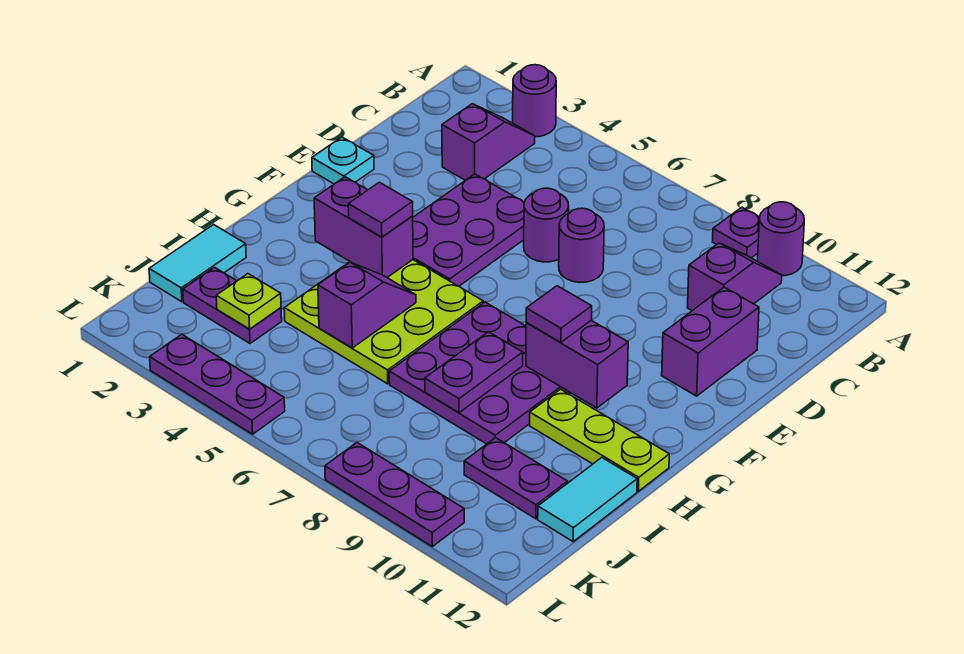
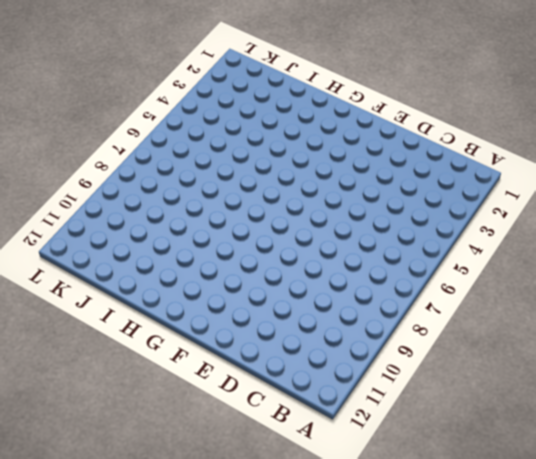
none -> purple round brick A3 level 1
none -> purple plate A9 level 1
none -> purple round brick A10 level 1

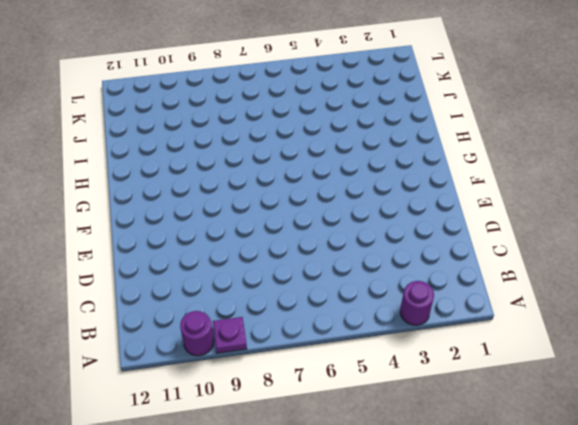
none -> purple slope B3:C3 level 1 top C
none -> purple slope B10:C10 level 1 top C
none -> purple plate D4:F5 level 1

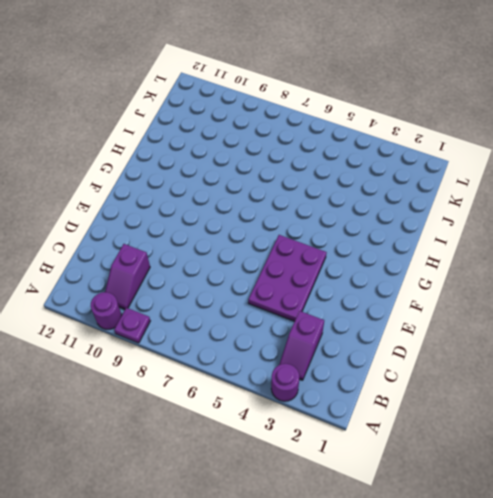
none -> purple round brick D6 level 1
none -> purple round brick D7 level 1
none -> purple brick D11:E11 level 1

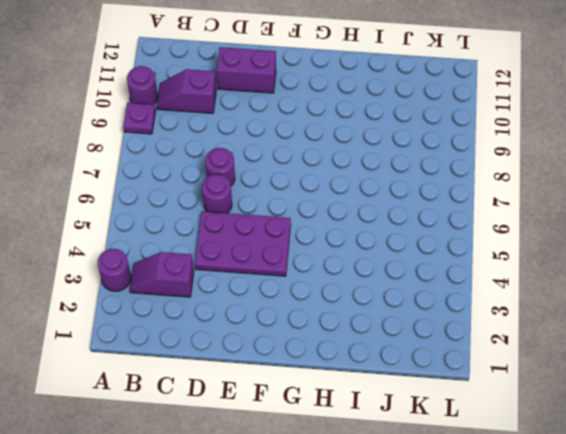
none -> cyan plate E1 level 1
none -> lime plate G4:I6 level 1
none -> purple plate G7:I9 level 1

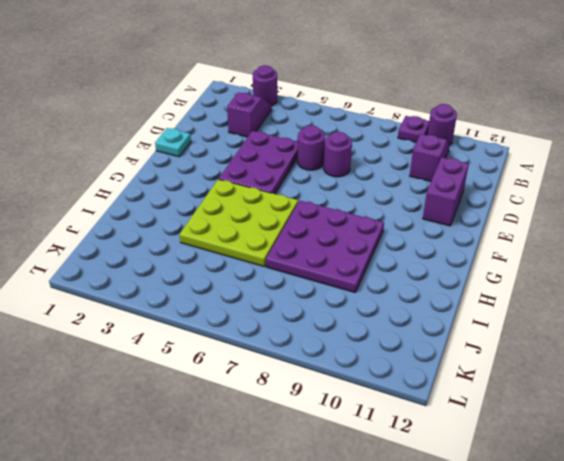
none -> lime plate H10:H12 level 1
none -> cyan tile I1:J1 level 1
none -> cyan tile I12:J12 level 1

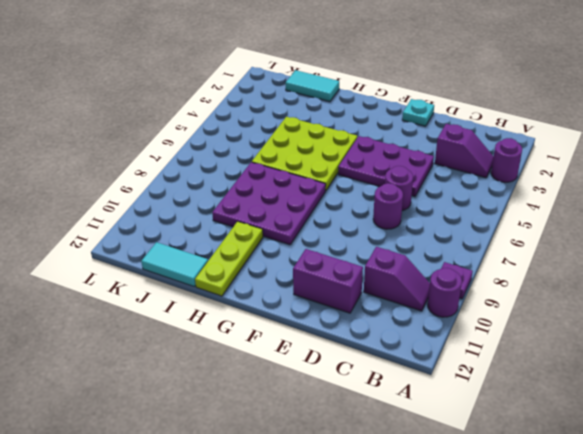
none -> purple plate J2:J3 level 1
none -> purple plate J10:J11 level 1
none -> purple plate L3:L5 level 1

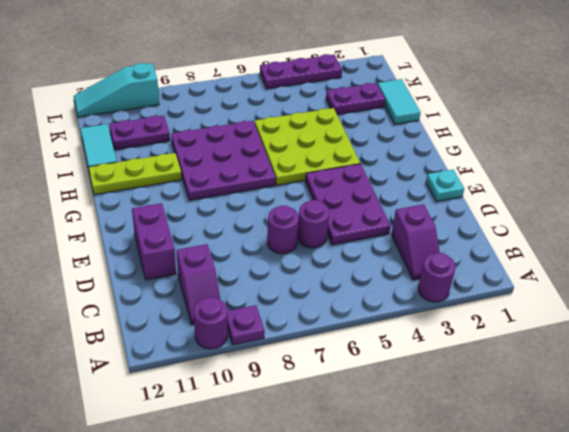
cyan slope L10:L12 level 1 top 10 -> purple plate L8:L10 level 1
none -> purple brick G3:G4 level 2
none -> purple brick G9:G10 level 2
none -> purple slope H5:I5 level 2 top I

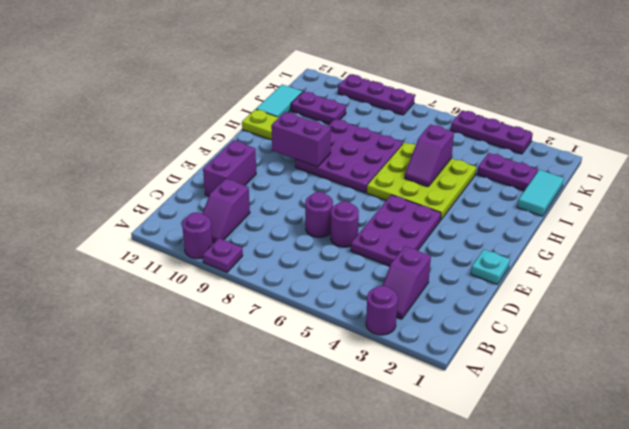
none -> purple brick G3:G4 level 2
none -> purple plate H8:I8 level 2
none -> lime plate J3 level 2

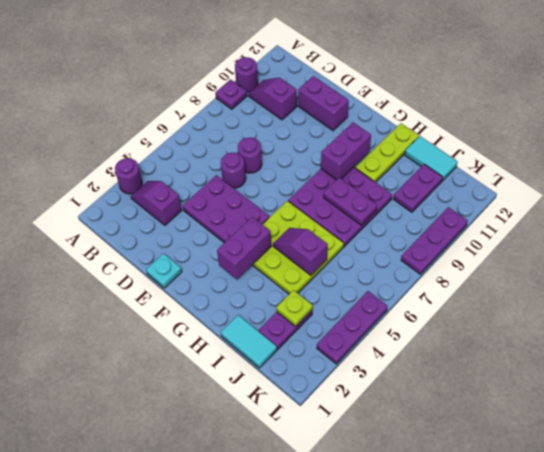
none -> purple tile G4 level 3
none -> purple tile G9 level 3

